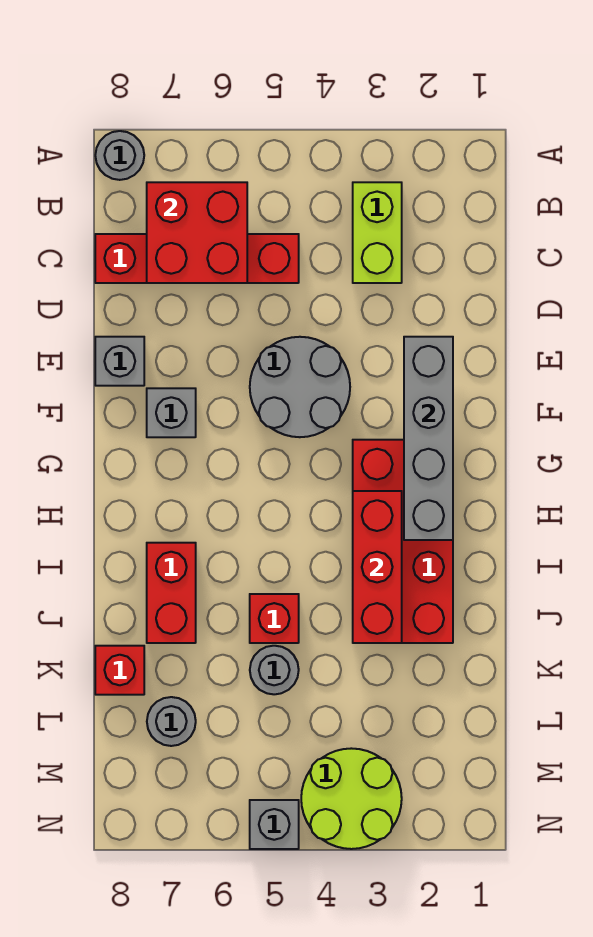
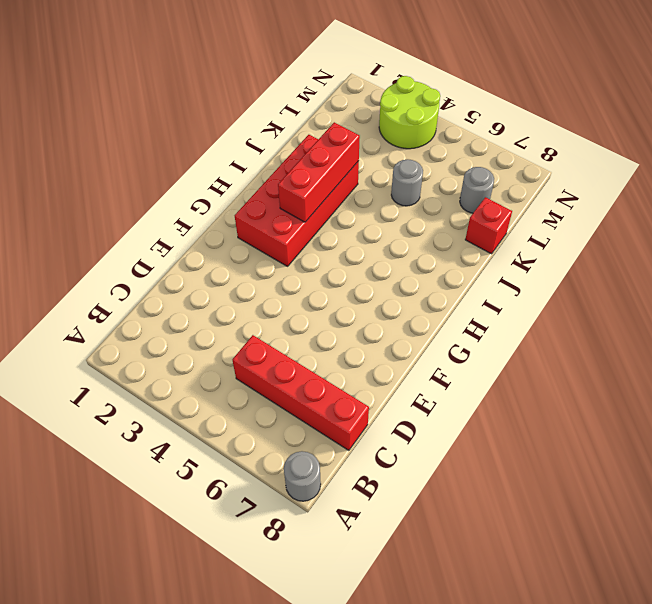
none -> lime brick B3:C3 level 1
none -> grey round brick E4:F5 level 1
none -> grey brick E8 level 1

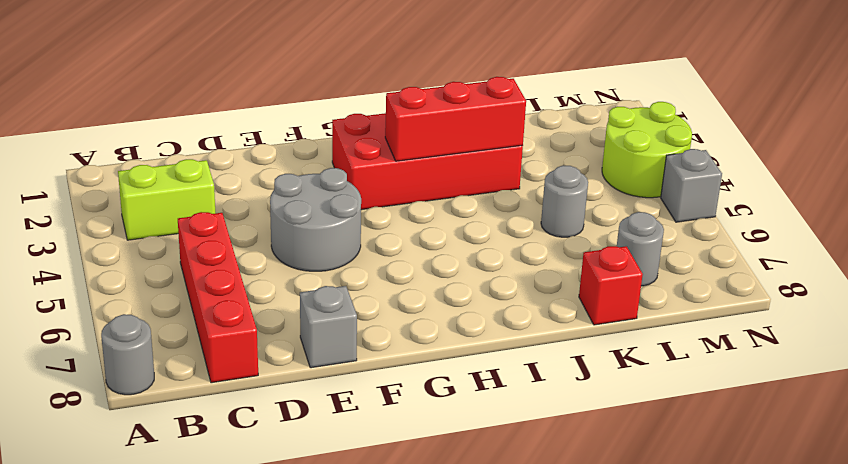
none -> grey brick F7 level 1
none -> red brick I7:J7 level 1
none -> red brick J5 level 1

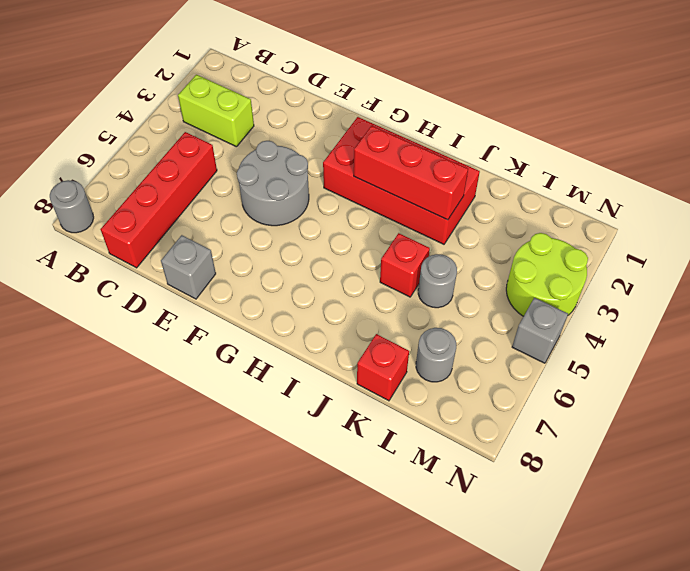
none -> grey brick F7 level 1
none -> red brick I7:J7 level 1
none -> red brick B6:C7 level 2

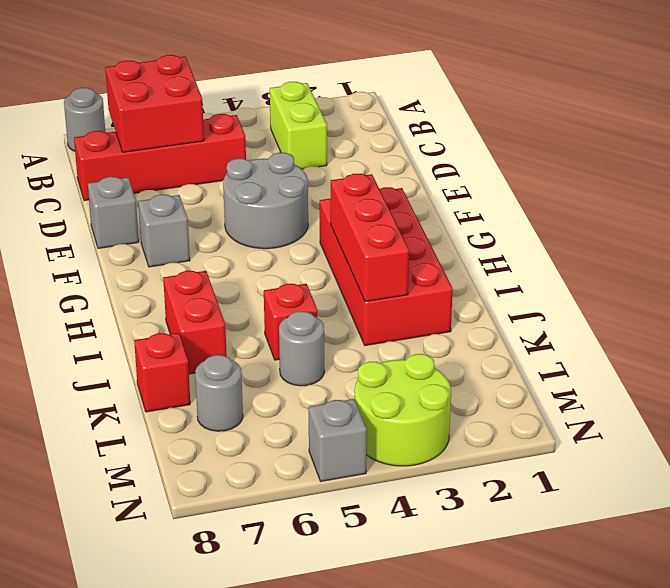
none -> grey brick E2:H2 level 2

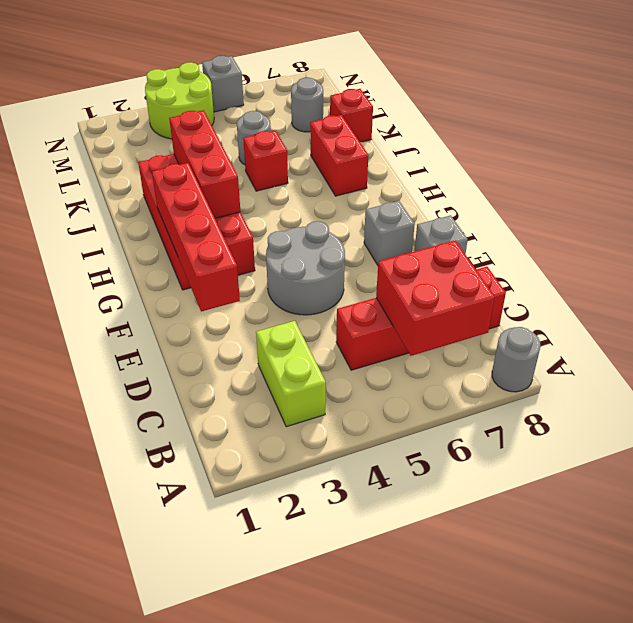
red brick E2:H2 level 2 -> grey brick E2:H2 level 2

